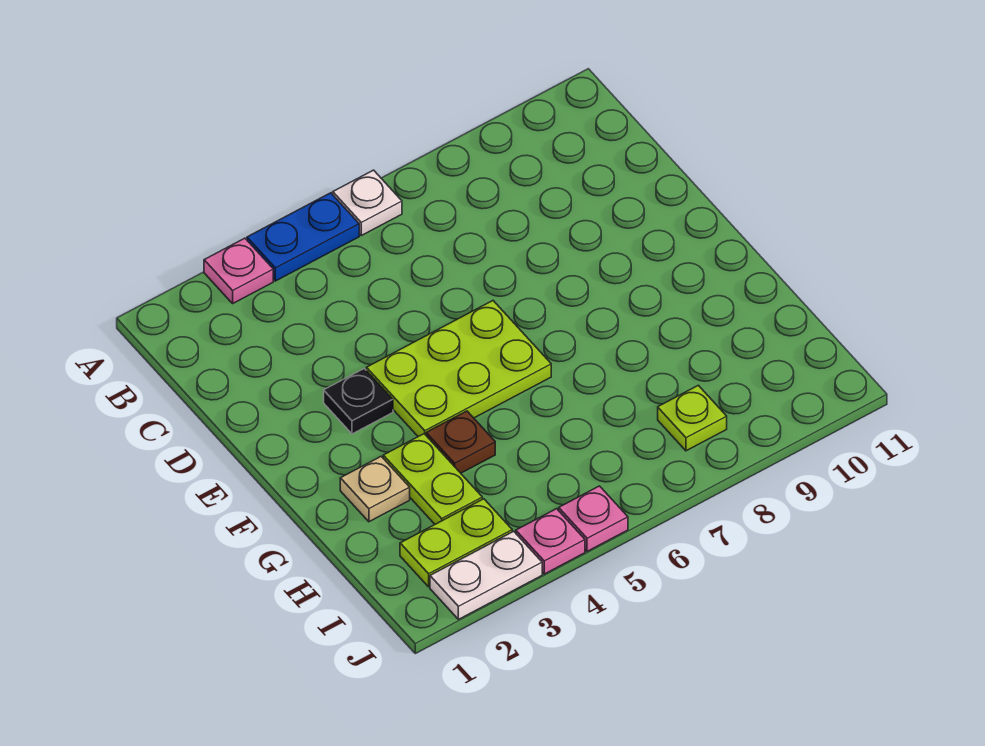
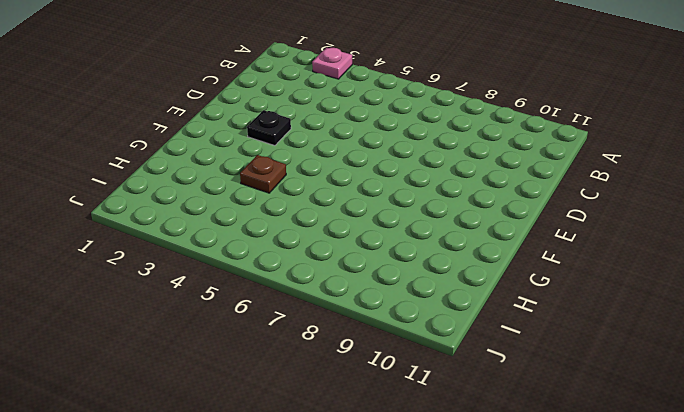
none -> blue plate A4:A5 level 1
none -> white plate A6 level 1
none -> lime plate E4:F6 level 1

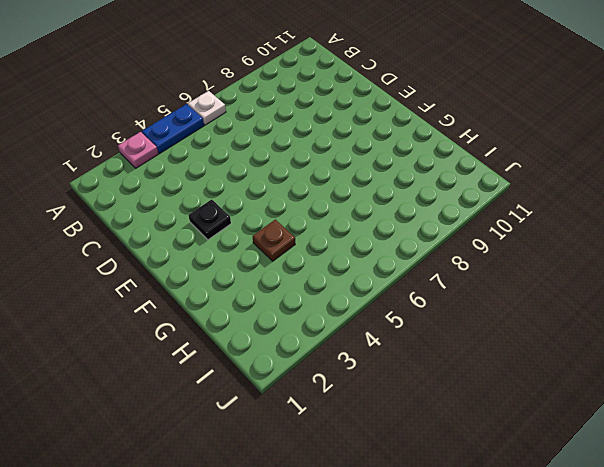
none -> lime plate E4:F6 level 1
none -> tan plate G2 level 1
none -> lime plate G3:H3 level 1

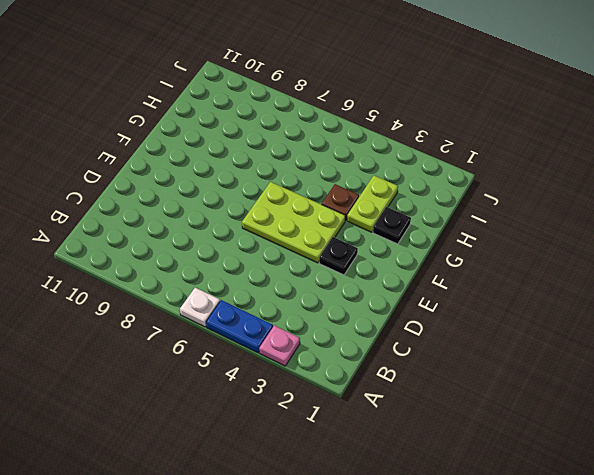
black plate G2 level 1 -> tan plate G2 level 1
none -> lime plate I2:I3 level 1
none -> lime plate I8 level 1
none -> white plate J2:J3 level 1

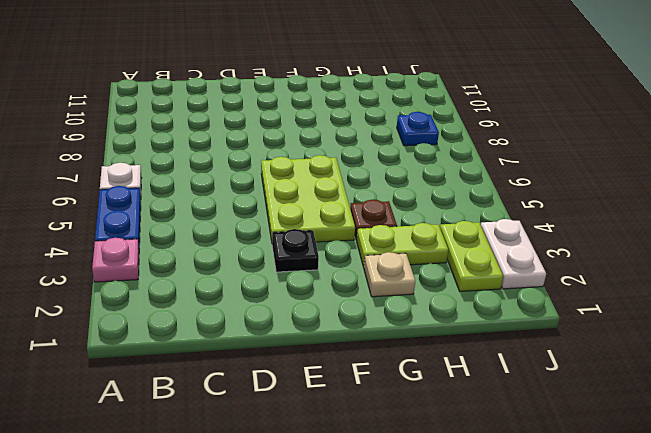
blue plate I8 level 1 -> lime plate I8 level 1
none -> pink plate J4 level 1
none -> pink plate J5 level 1

